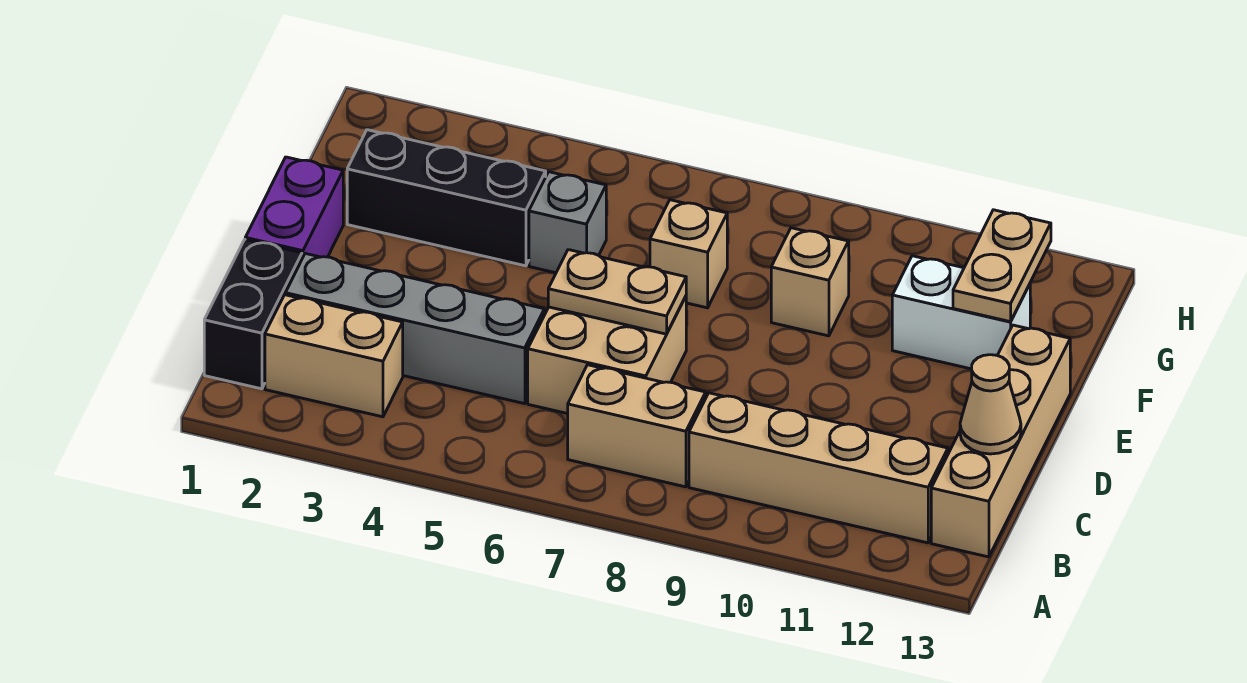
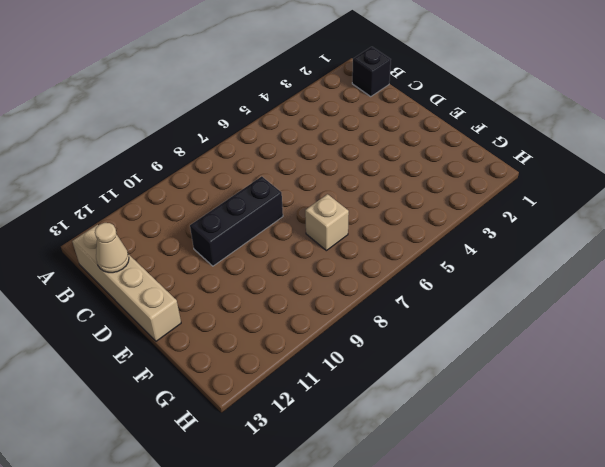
black brick B1 level 1 -> black brick B1:C1 level 1
black brick D8:D10 level 1 -> black brick F2:F4 level 1
none -> tan brick B2:B3 level 1
none -> tan brick B7:B8 level 1
none -> tan brick B9:B12 level 1

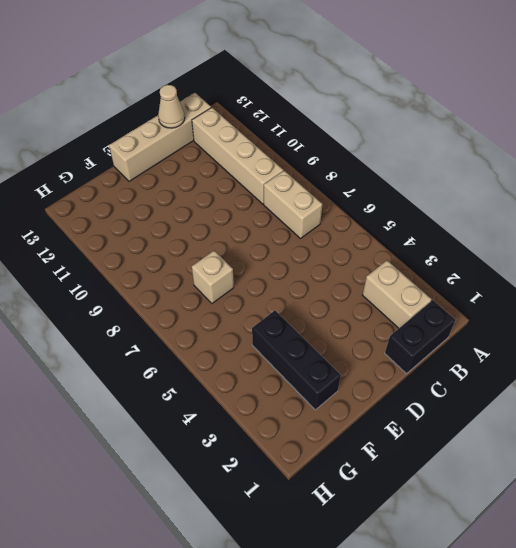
none -> grey brick C2:C5 level 1
none -> tan brick C6:D7 level 1
none -> purple brick D1:E1 level 1

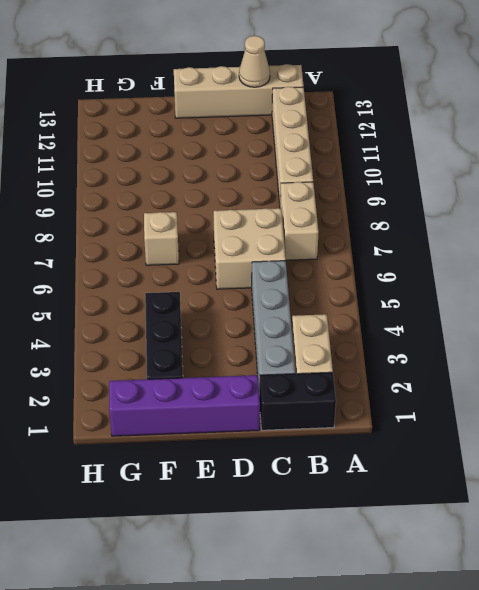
purple brick D1:G1 level 1 -> purple brick D1:E1 level 1
none -> grey brick F5 level 1
none -> tan brick F9 level 1
none -> white brick F11:F12 level 1

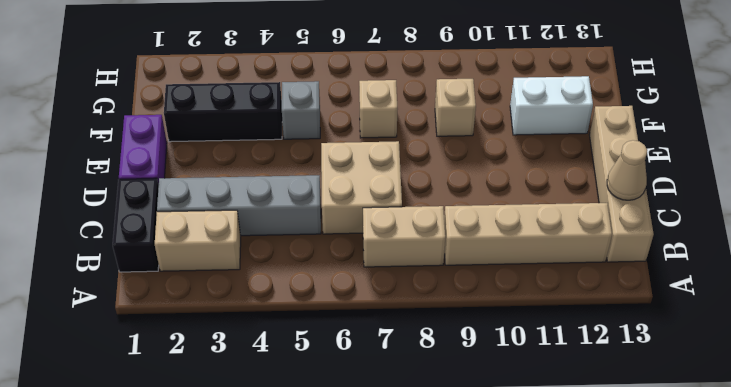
none -> tan plate D6:D7 level 2
none -> tan plate F12:G12 level 2

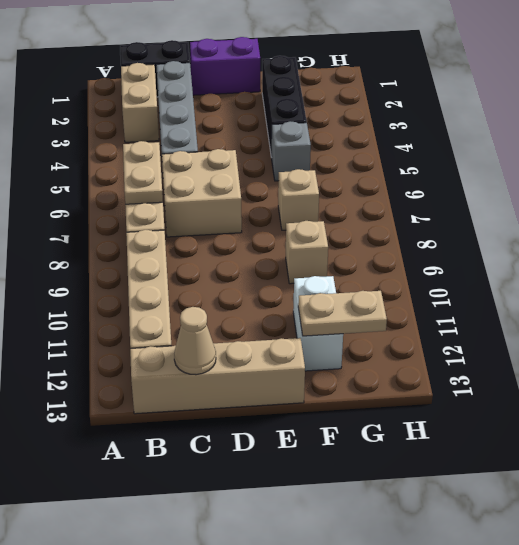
tan plate B6:B7 level 2 -> tan plate D6:D7 level 2

